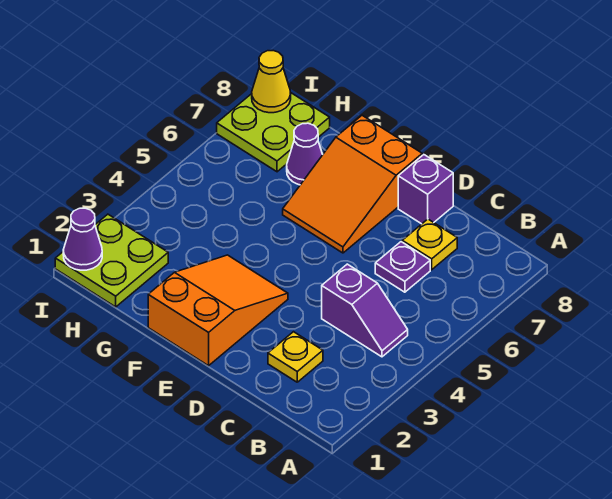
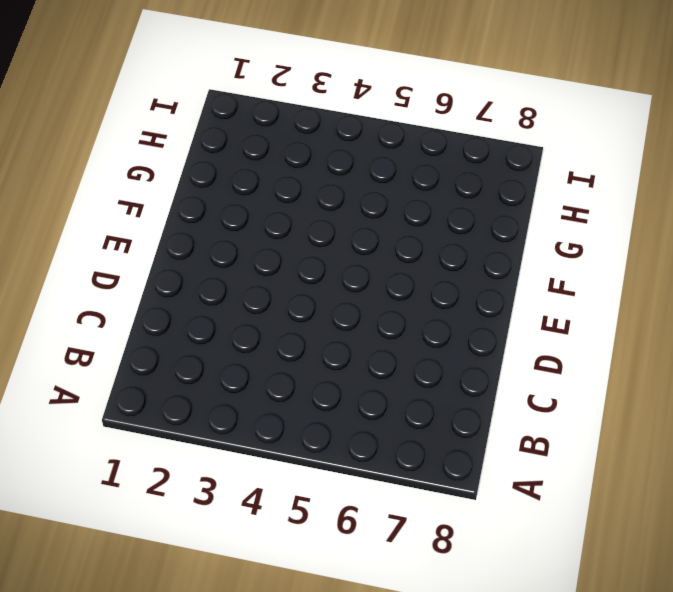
none -> purple slope B4:C4 level 1 top C
none -> yellow plate C2 level 1
none -> purple plate C6 level 1

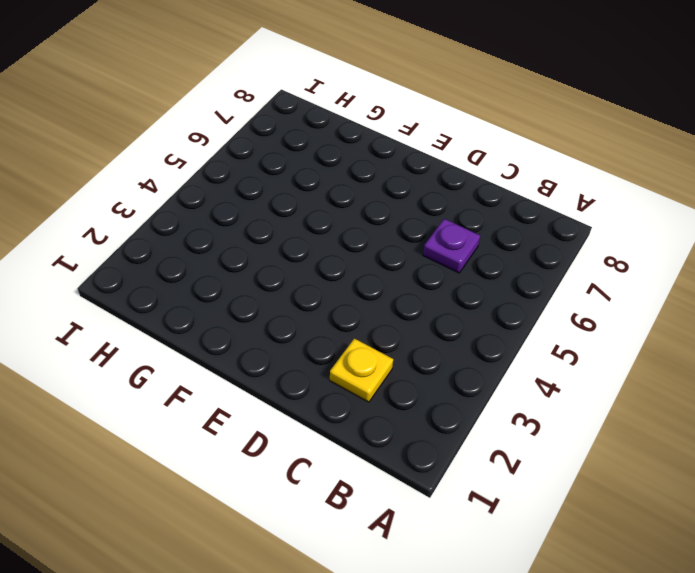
none -> purple slope B4:C4 level 1 top C
none -> yellow plate C7 level 1
none -> purple brick D8 level 1

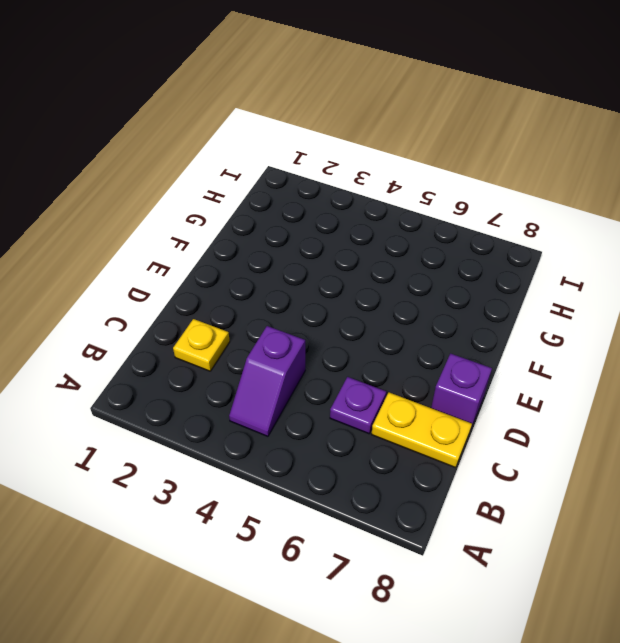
yellow plate C7:C8 level 1 -> yellow plate C7 level 1
none -> orange slope E1:F3 level 1 top 1
none -> orange slope E6:F8 level 1 top 8
none -> purple cone G7 level 1

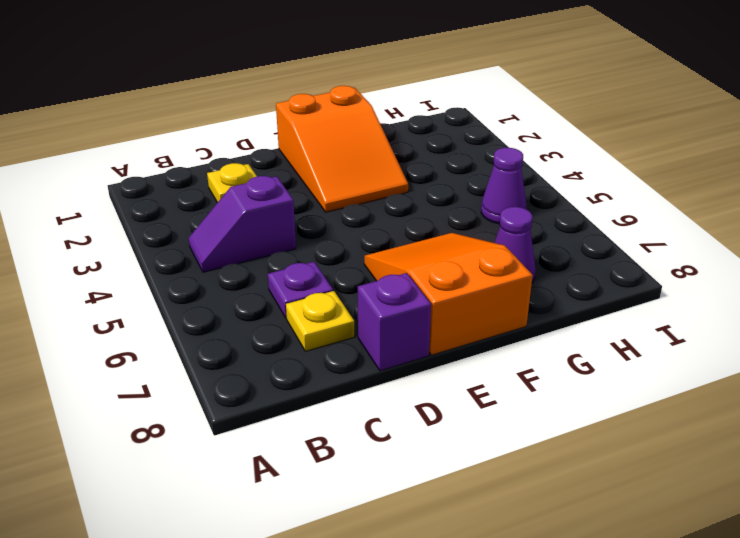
purple cone H5 level 1 -> purple cone I1 level 2
none -> lime plate H1:I2 level 1
none -> lime plate H7:I8 level 1
none -> yellow cone I8 level 2

